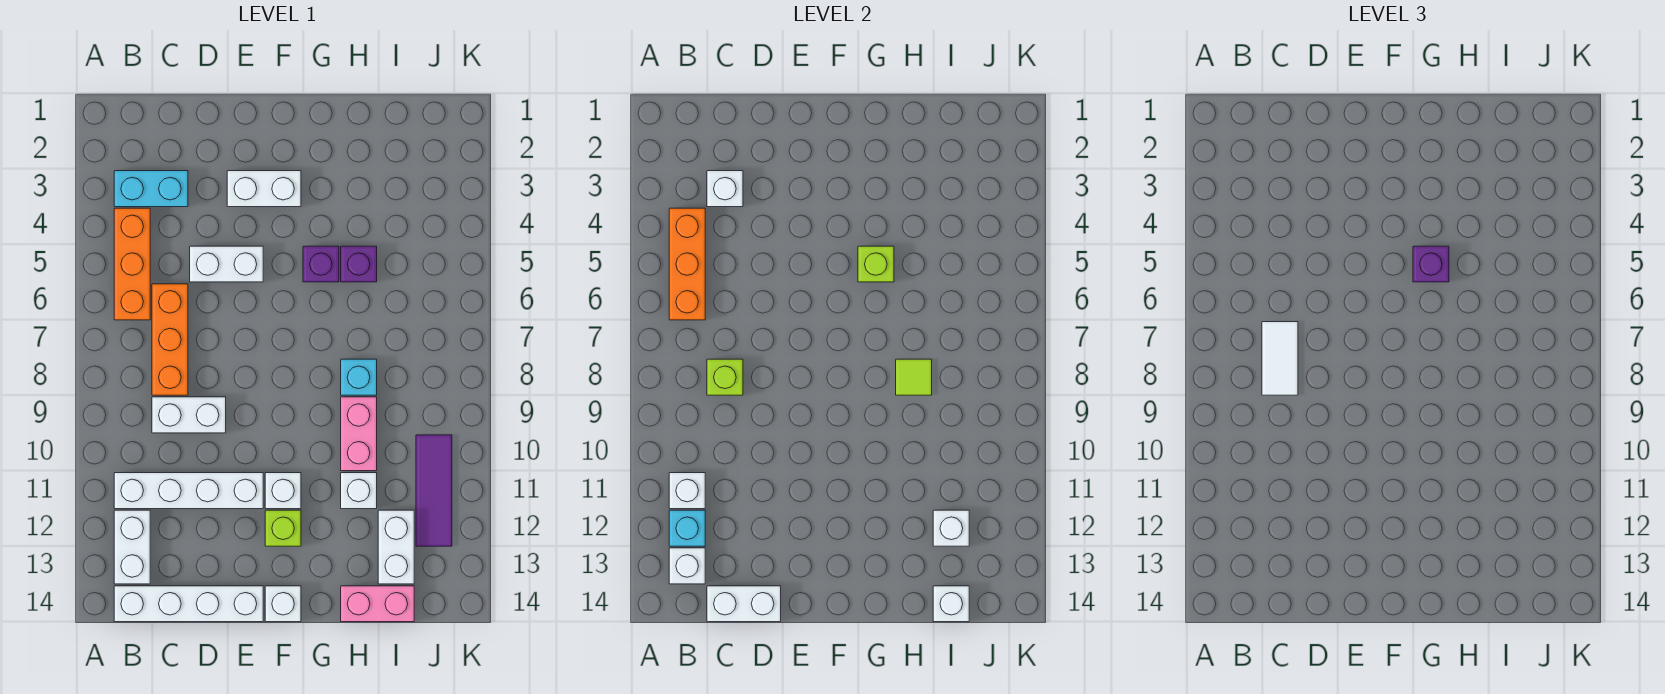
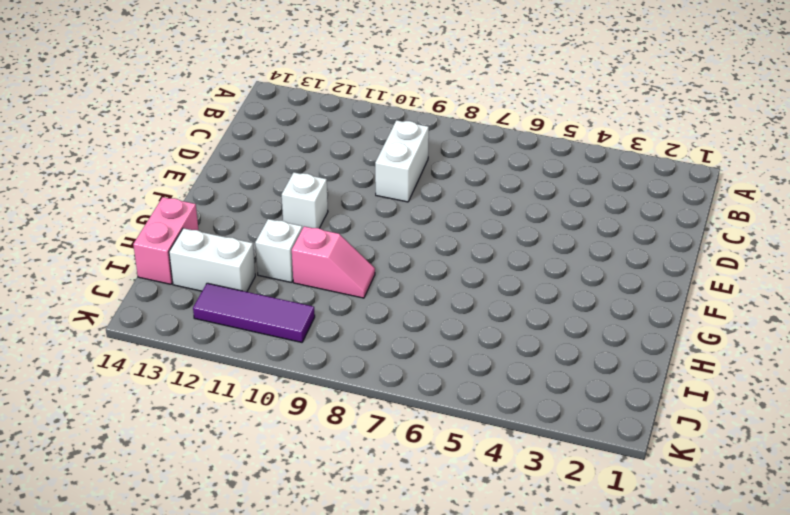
pink slope H9:H10 level 1 top 10 -> pink brick H9:H10 level 1
none -> cyan brick B3:C3 level 1
none -> orange brick B4:B6 level 1
none -> white brick B11:E11 level 1
none -> white brick B12:B13 level 1

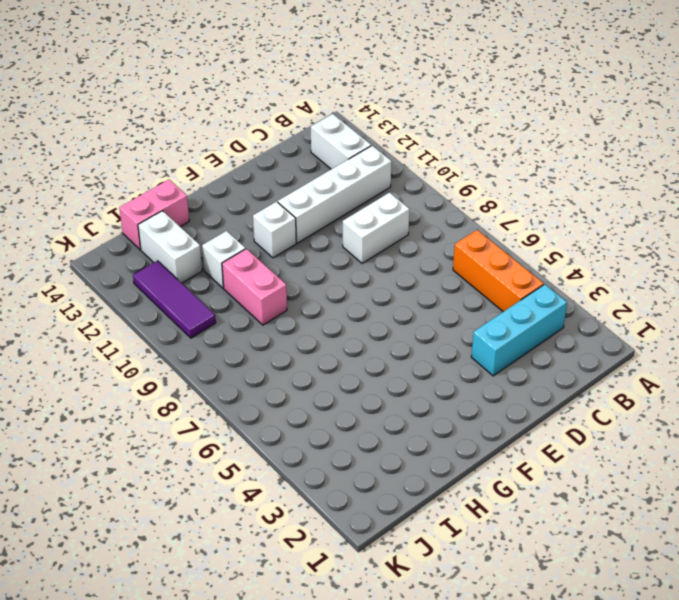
cyan brick B3:D3 level 1 -> cyan brick B3:C3 level 1
none -> white brick B14:E14 level 1
none -> orange brick C6:C8 level 1
none -> white brick D5:E5 level 1
none -> white brick E3:F3 level 1

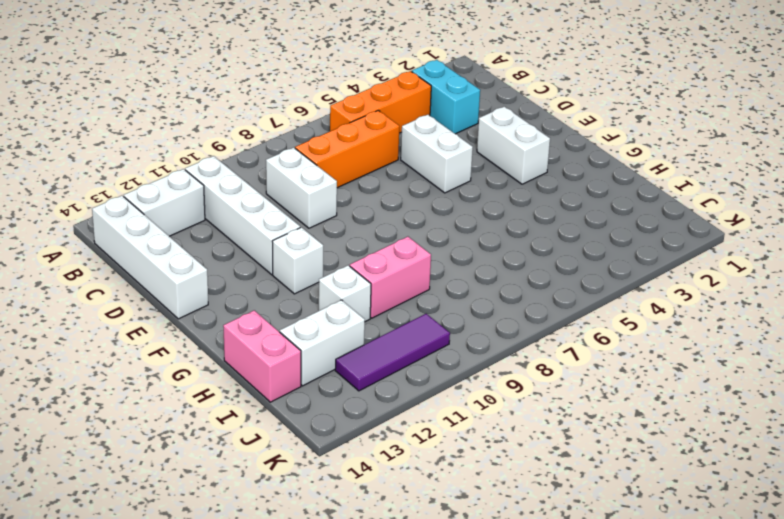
none -> lime brick F12 level 1
none -> white brick F14 level 1
none -> purple brick G5 level 1
none -> purple brick H5 level 1

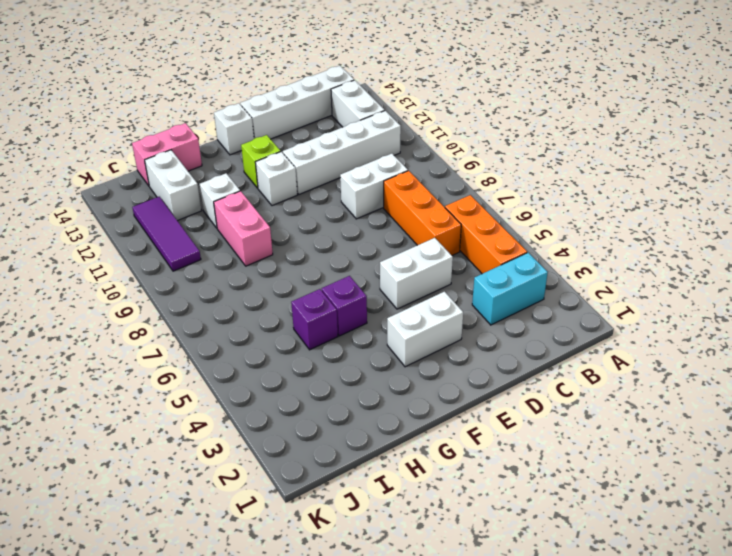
none -> cyan brick H8 level 1
none -> orange brick B4:B6 level 2
none -> white brick B11 level 2
none -> cyan brick B12 level 2

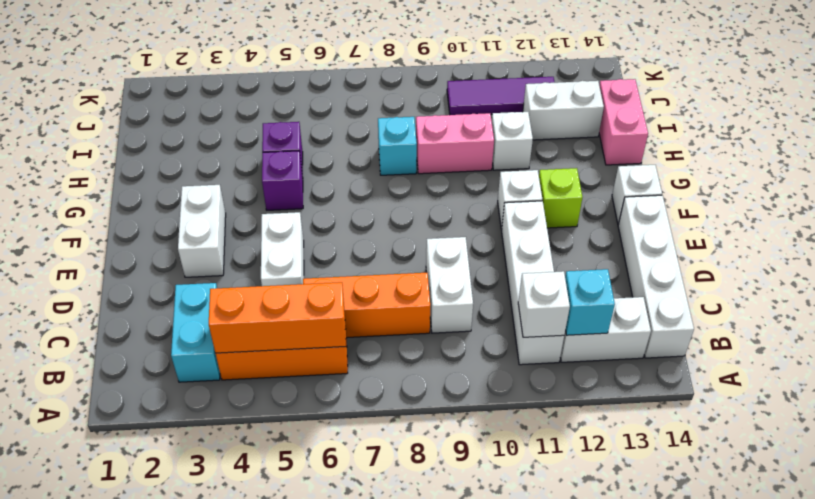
none -> white brick B13 level 2
none -> white brick C3 level 2
none -> lime brick C8 level 2
none -> white brick C14:D14 level 2

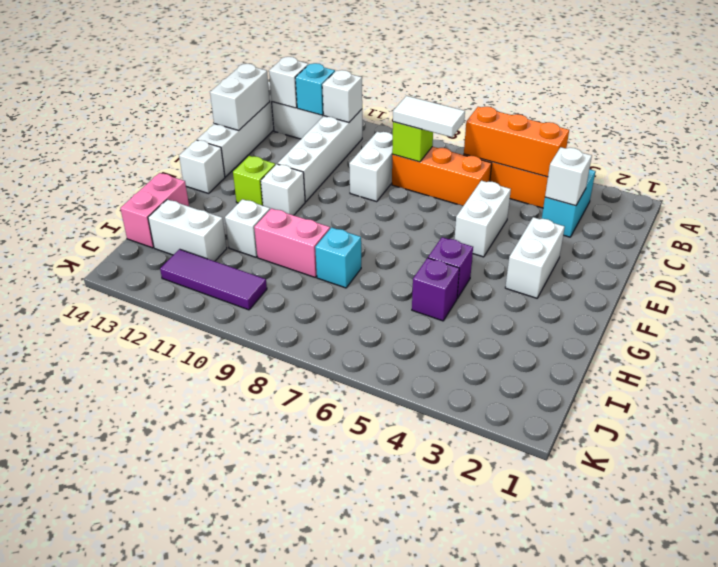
none -> lime brick G5 level 2
none -> lime tile H8 level 2
none -> white brick I12 level 2
none -> white brick I14 level 2

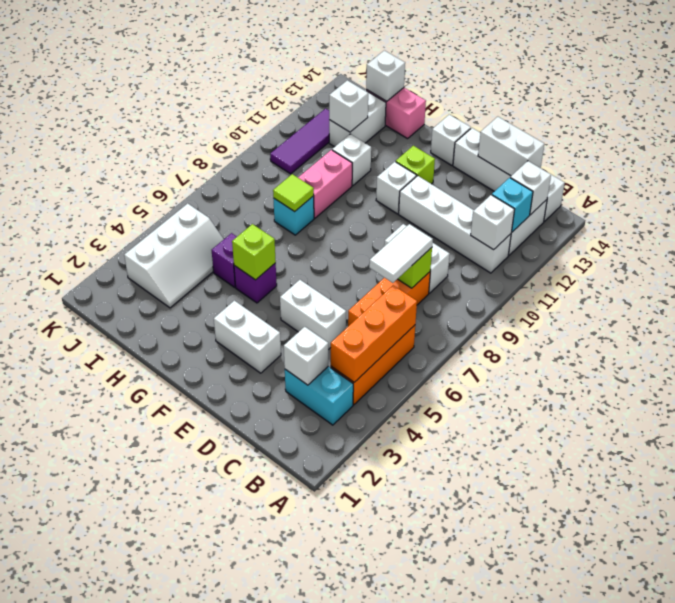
white slope I3:J5 level 1 top J -> none
none -> purple brick G5 level 3

